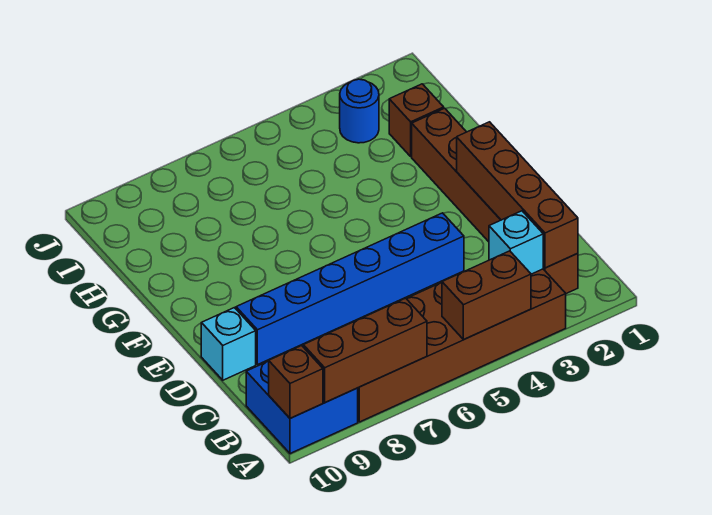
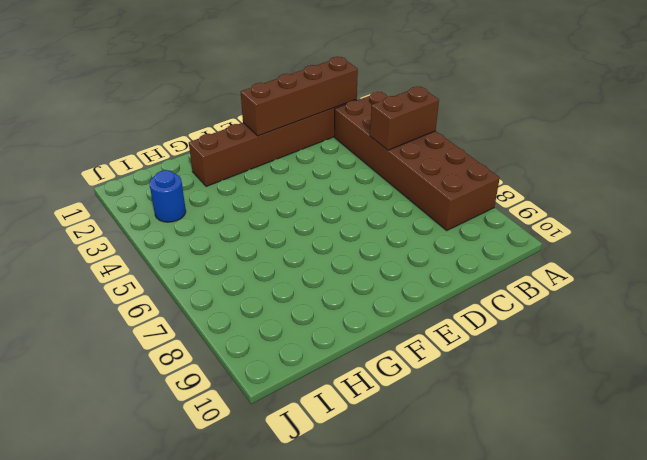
brown brick A5:B5 level 2 -> brown brick A4:A5 level 2
none -> blue brick A9:B10 level 1
none -> blue brick D4:D9 level 1
none -> cyan brick D10 level 1

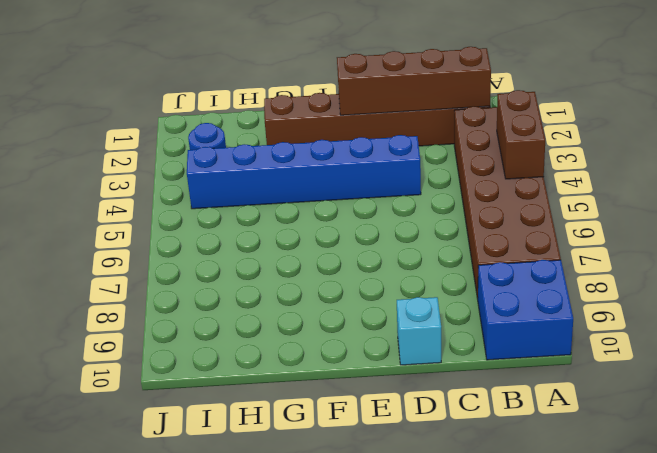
blue brick D4:I4 level 1 -> blue brick D4:D9 level 1
none -> brown brick H2 level 1
none -> brown brick A7:A9 level 2
none -> brown brick A10 level 2

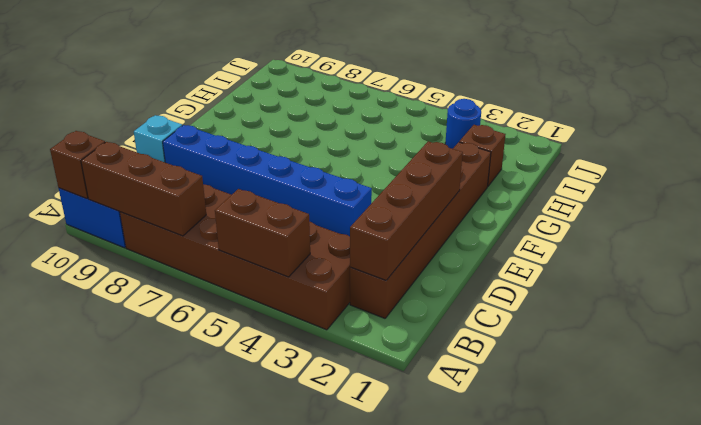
none -> cyan brick B3 level 2

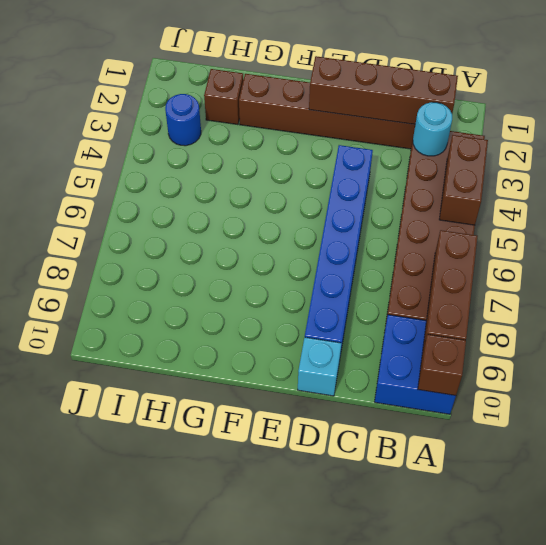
cyan round brick B3 level 2 -> cyan brick B3 level 2

